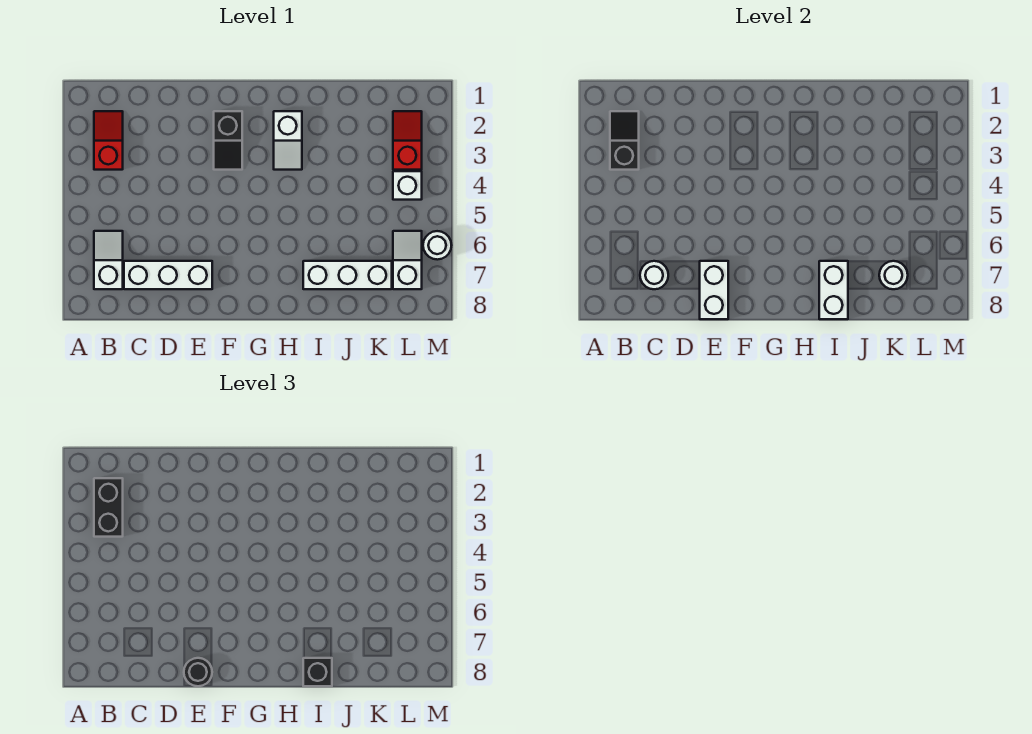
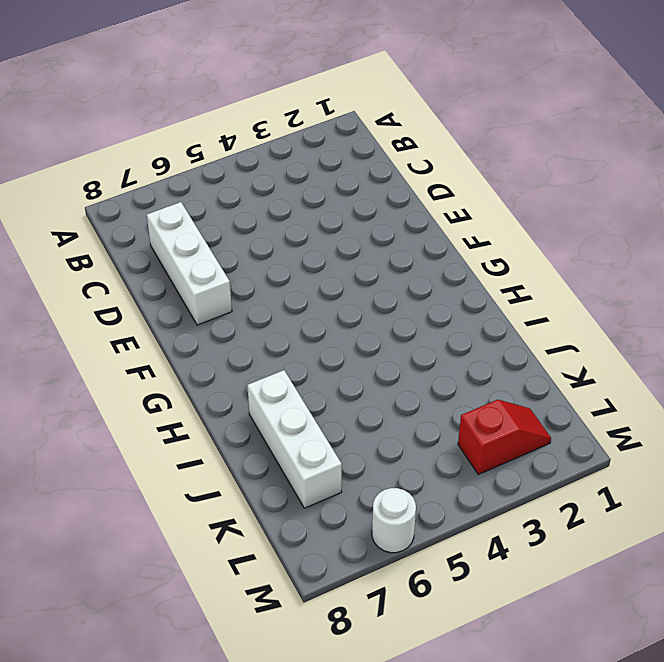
none -> red slope B2:B3 level 1 top 3
none -> white slope B6:B7 level 1 top 7
none -> black slope F2:F3 level 1 top 2

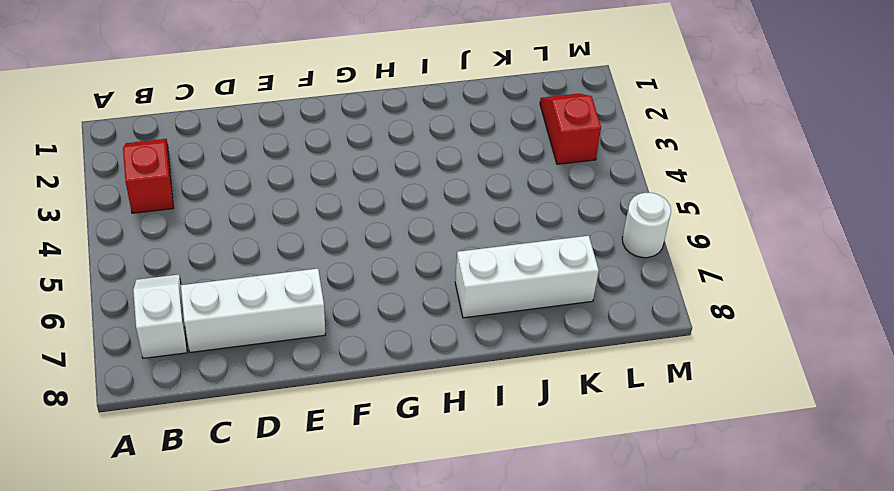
none -> black slope F2:F3 level 1 top 2
none -> white slope H2:H3 level 1 top 2
none -> white brick L4 level 1

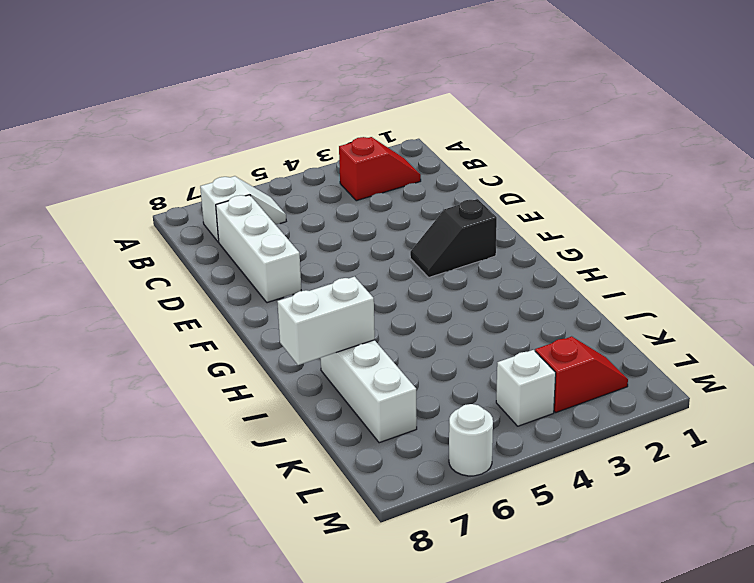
none -> white slope H2:H3 level 1 top 2
none -> white slope L6:L7 level 1 top 7
none -> black slope B2:B3 level 2 top 3

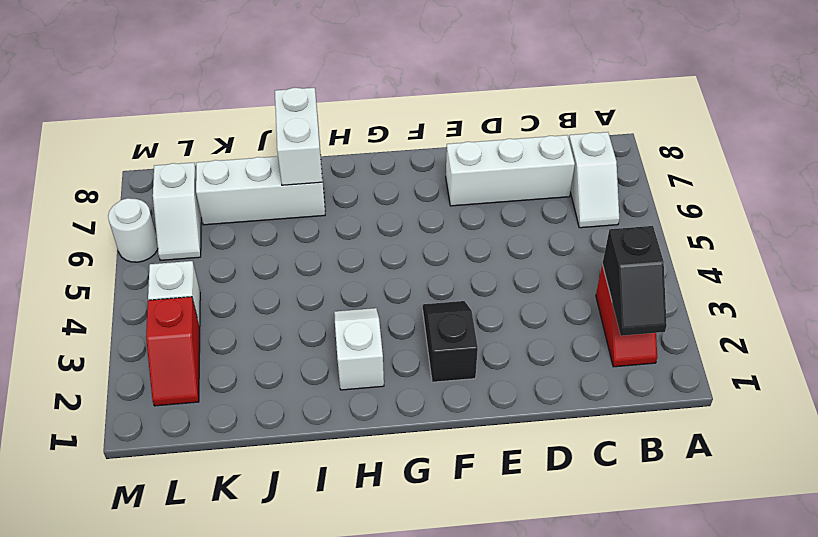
none -> white round brick C7 level 2
none -> white brick E7:E8 level 2
none -> white round brick K7 level 2

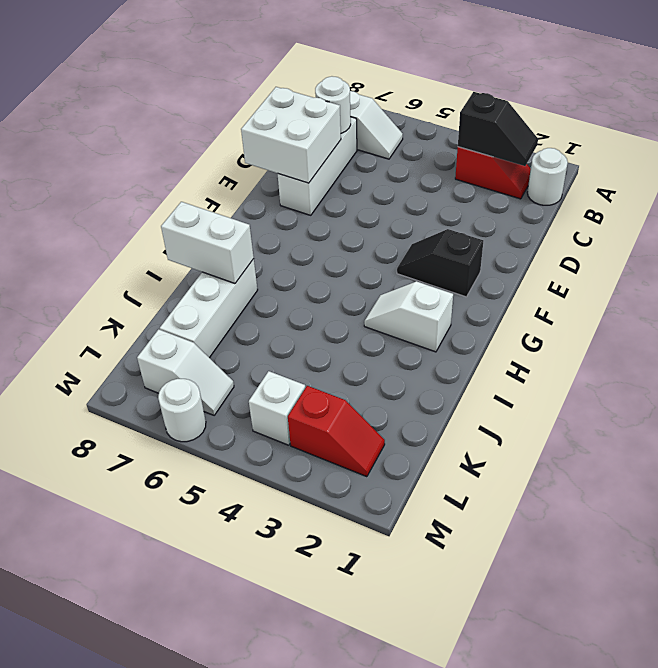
white round brick B1 level 1 -> white round brick K7 level 2
white brick D7:E8 level 2 -> white brick E7:E8 level 2
none -> black brick B2:B3 level 3
none -> black round brick E8 level 3
none -> black brick I8 level 3

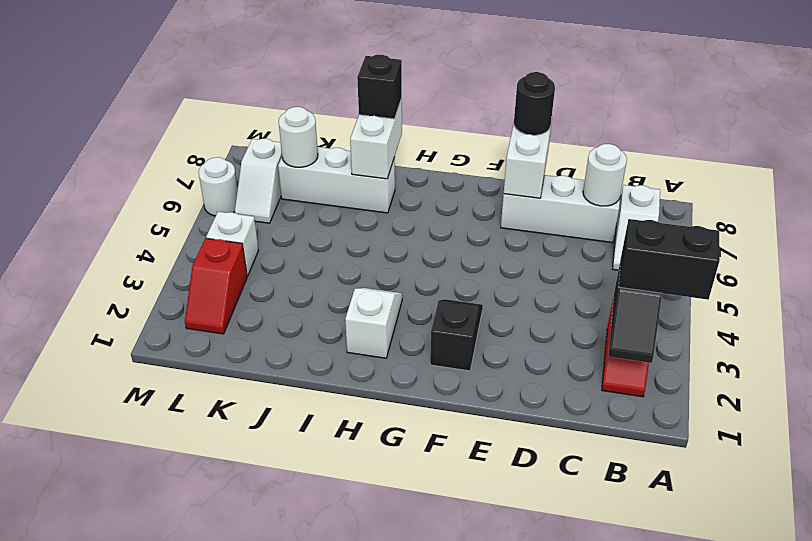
black brick A3:B3 level 3 -> black brick B2:B3 level 3

